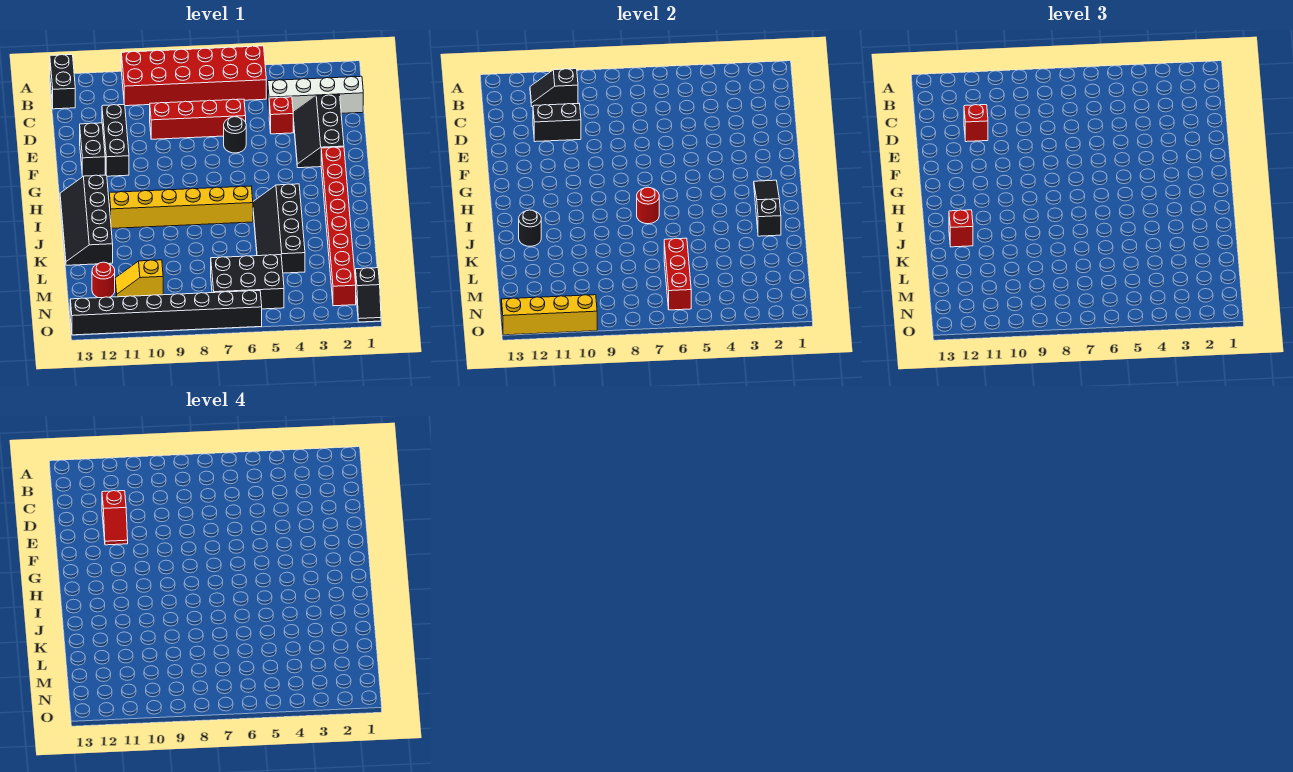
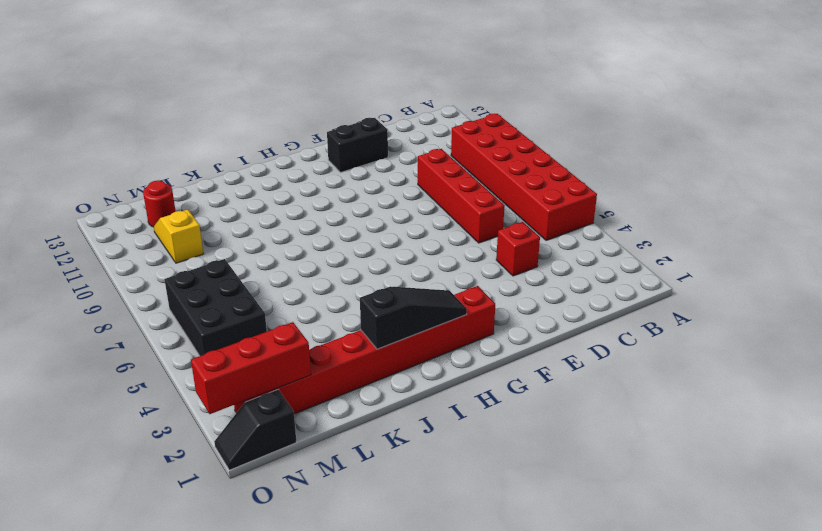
red brick M2:O2 level 2 -> red brick L6:N6 level 2
none -> black brick A13:B13 level 1
none -> white brick C1:C4 level 1
none -> black slope D2:F3 level 1 top 2

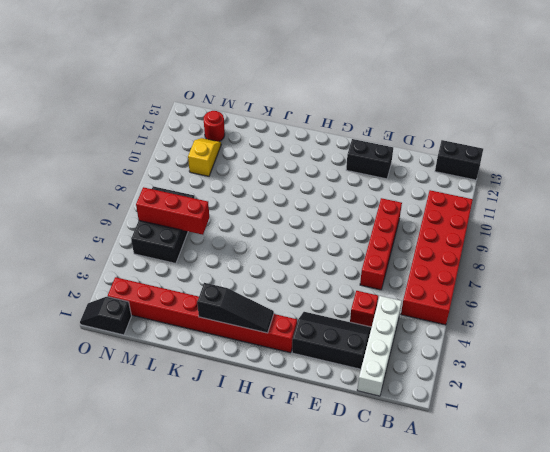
none -> black brick D11:F11 level 1
none -> black round brick E6 level 1
none -> black slope H12:K13 level 1 top 12

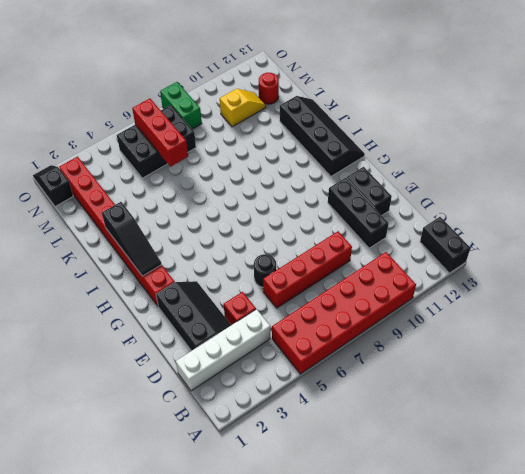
green brick N8:O8 level 1 -> black brick O6:O13 level 1
none -> black slope I4:L5 level 1 top 4
none -> yellow brick I6:I11 level 1
none -> black slope B10:B11 level 2 top 10

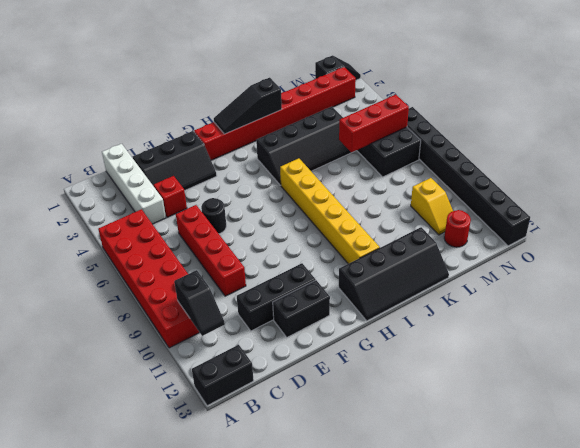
none -> black brick D10:D11 level 2
none -> red round brick I7 level 2
none -> black round brick J12 level 2

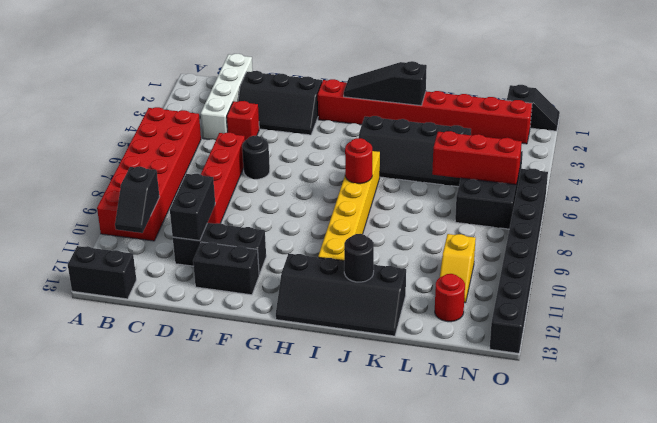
none -> yellow brick O10:O13 level 2
none -> red brick D11 level 3
none -> red brick J12 level 3

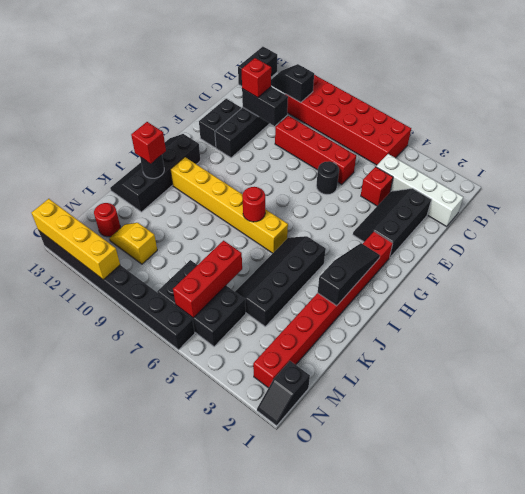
none -> red slope D11:E11 level 4 top D

